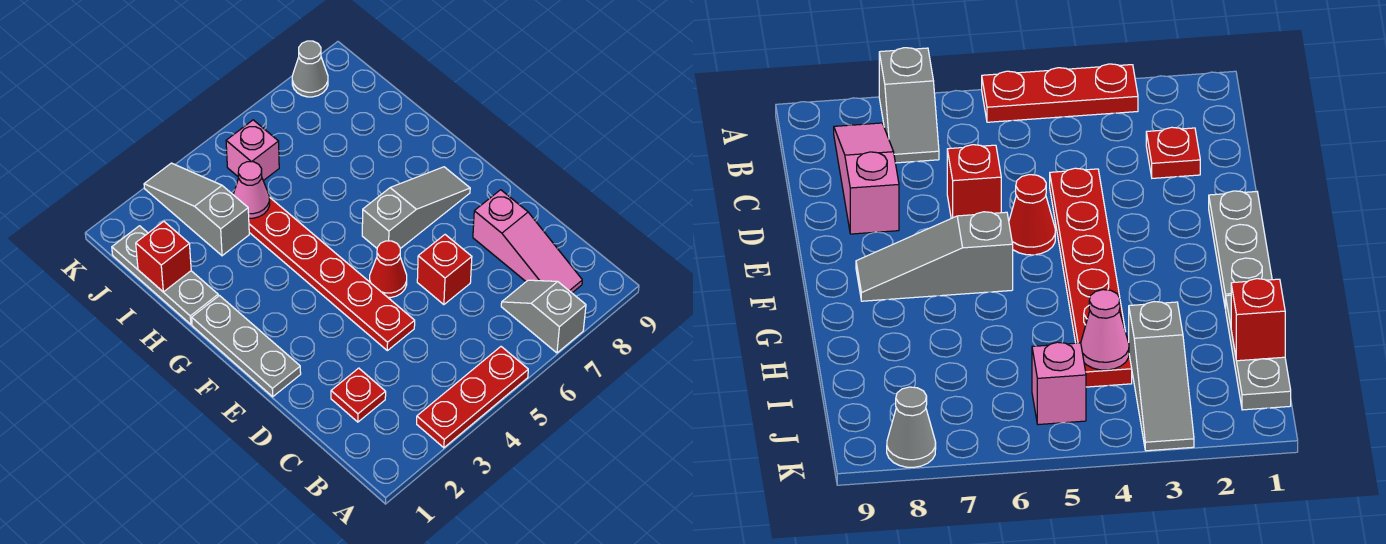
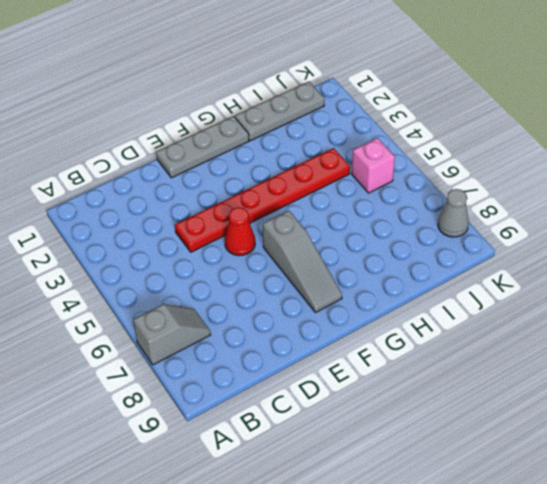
none -> red plate A3:A5 level 1
none -> pink slope B8:D8 level 1 top D
none -> red plate C2 level 1

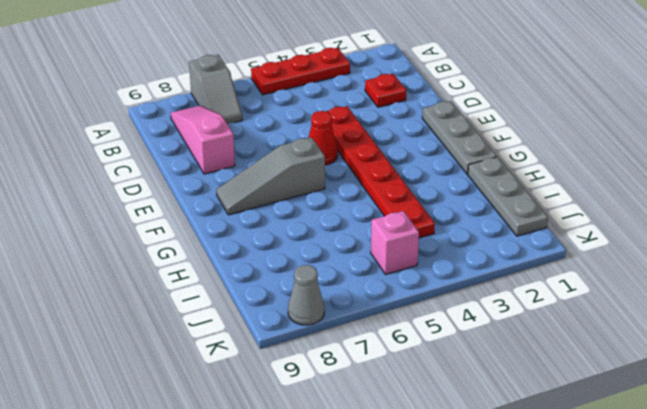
none -> red brick D6 level 1
none -> grey slope I3:K3 level 1 top I
none -> red brick I1 level 2

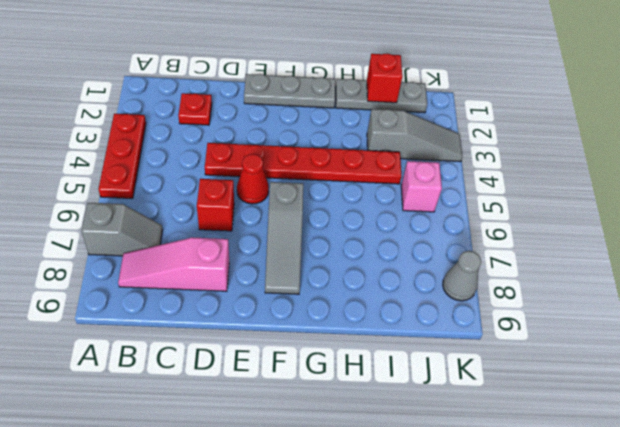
none -> pink cone I4 level 2

